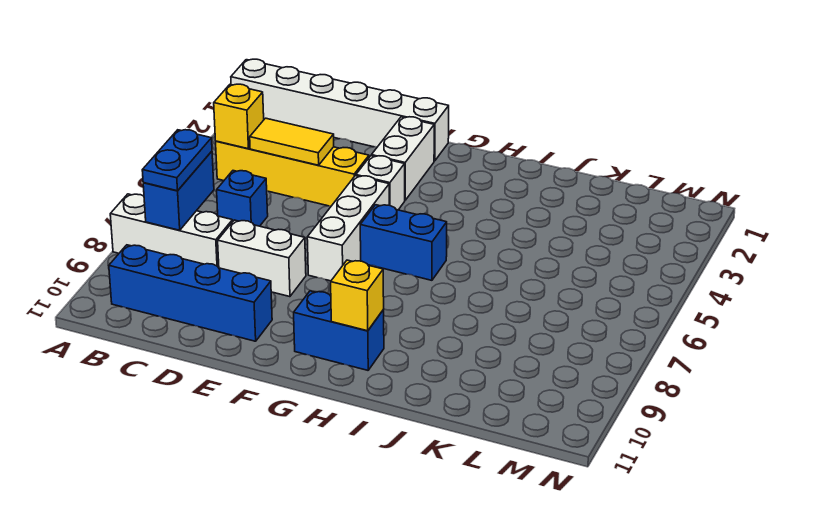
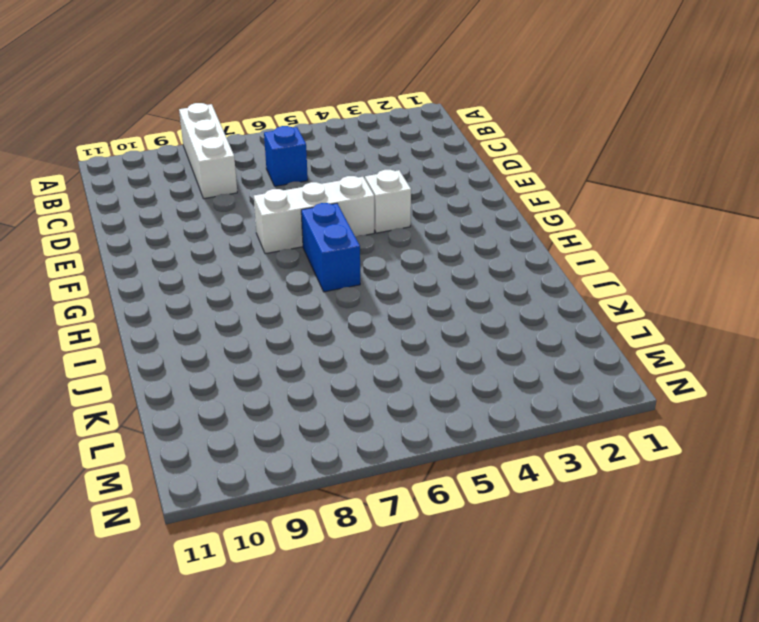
none -> white brick A1:F1 level 1
none -> yellow brick B4:E4 level 1
none -> blue brick B10:E10 level 1

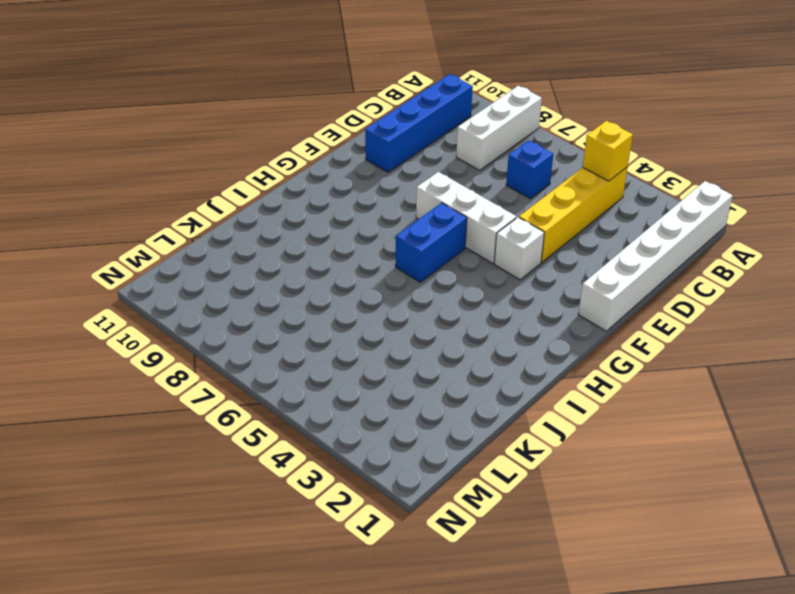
none -> white brick D8:E8 level 1
none -> white brick F2:F3 level 1
none -> blue brick G10:H10 level 1

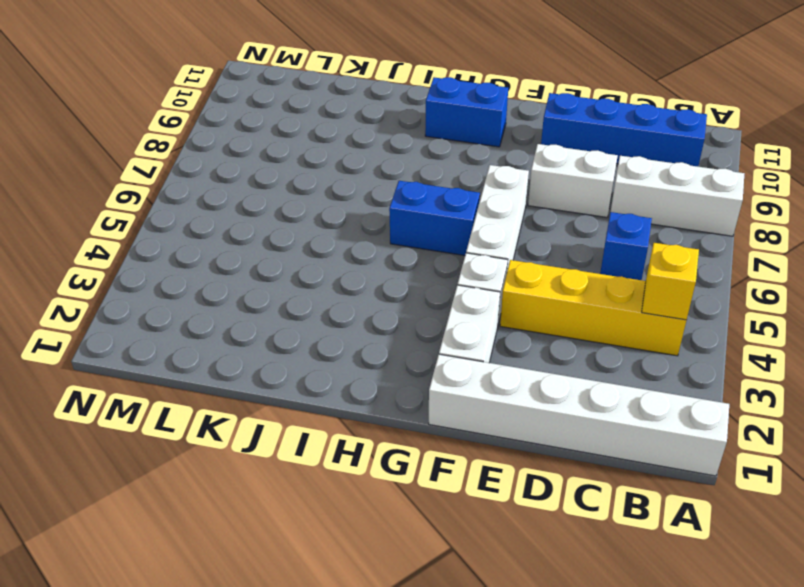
none -> blue brick B7:B8 level 2
none -> yellow tile C4:D4 level 2
none -> yellow brick H10 level 2

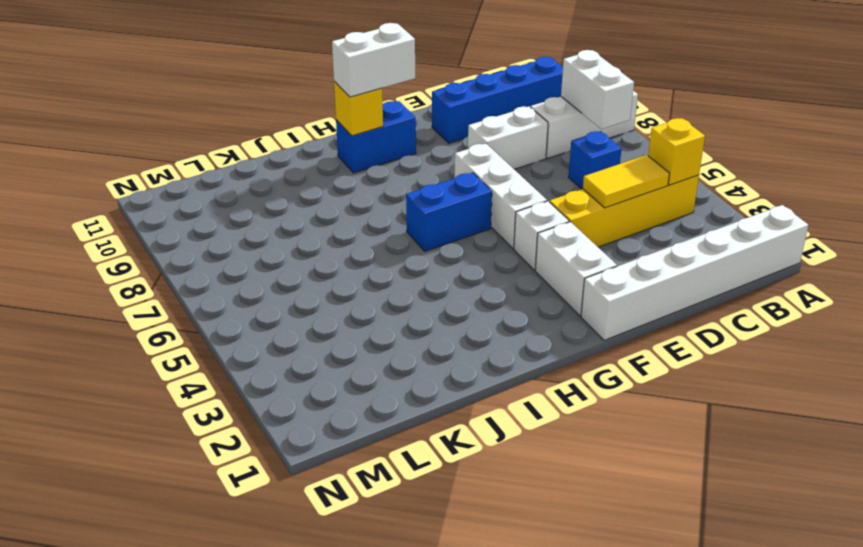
white brick B7:B8 level 2 -> blue brick B7:B8 level 2
white brick G10:H10 level 3 -> none
none -> blue plate B7:B8 level 3

